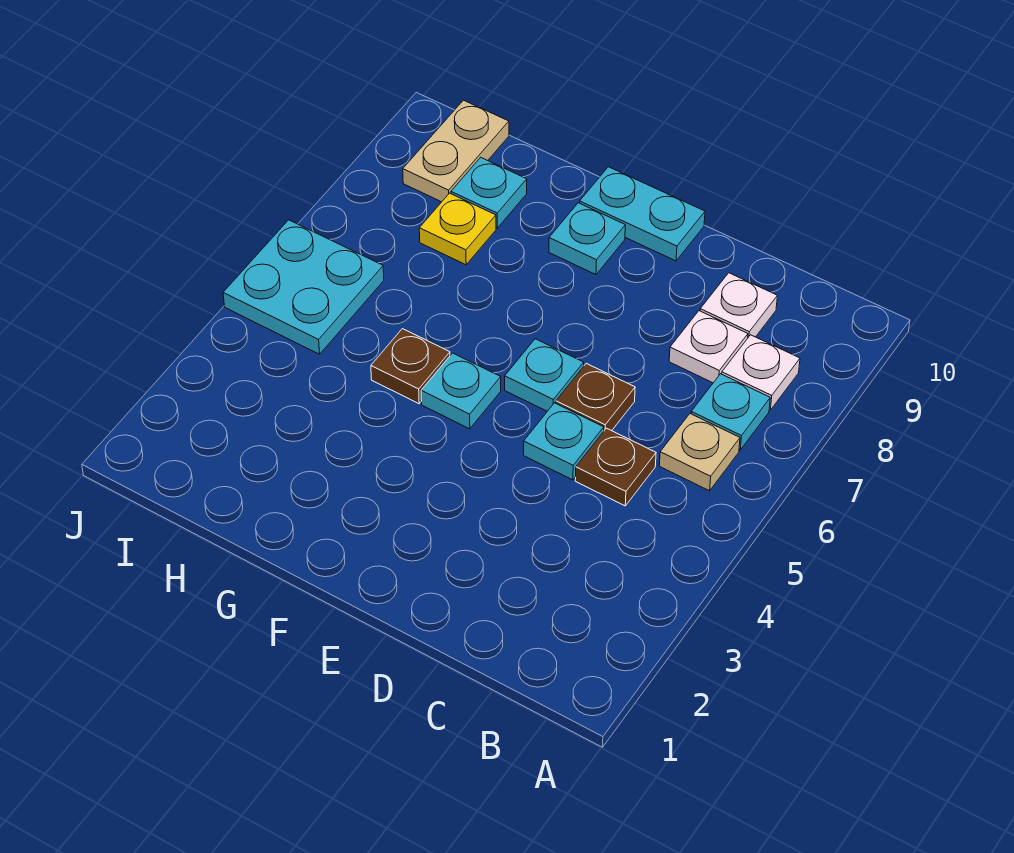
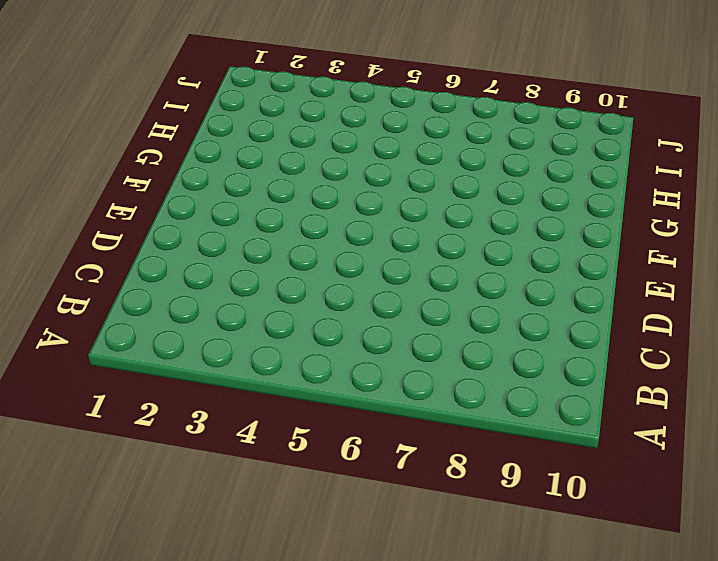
none -> tan plate B6 level 1
none -> cyan plate B7 level 1
none -> white plate B8 level 1

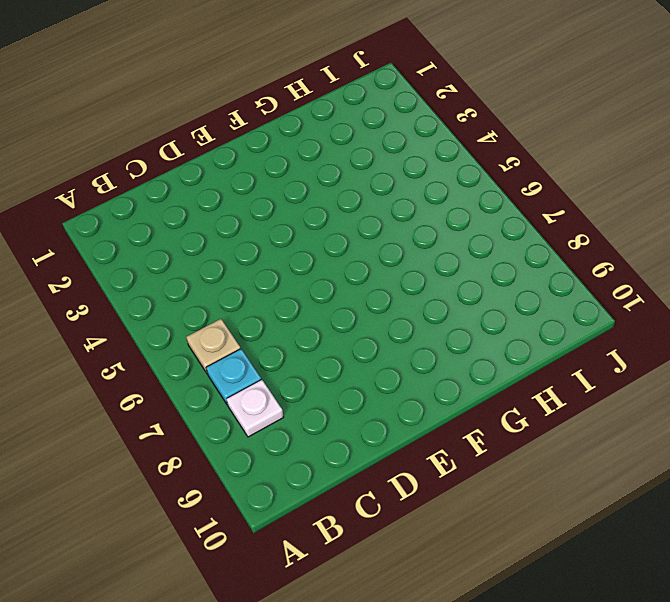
none -> brown plate C5 level 1
none -> white plate C8 level 1
none -> white plate C9 level 1

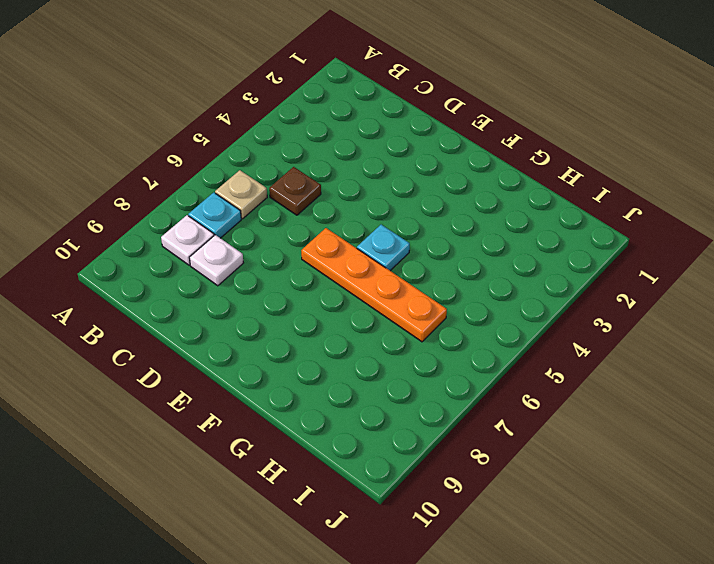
orange plate E6:H6 level 1 -> cyan plate E6 level 1
none -> white plate C9 level 1
none -> cyan plate D5 level 1
none -> brown plate D6 level 1

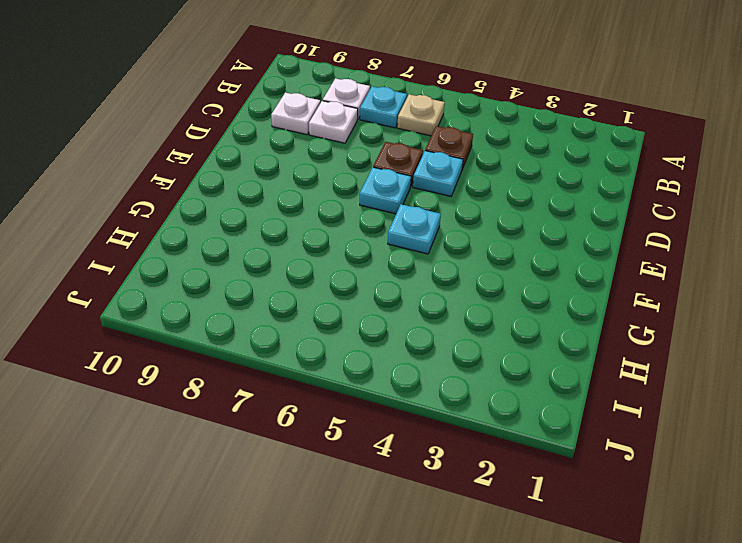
none -> cyan plate E10:F10 level 1
none -> cyan plate F9 level 1
none -> brown plate G5 level 1

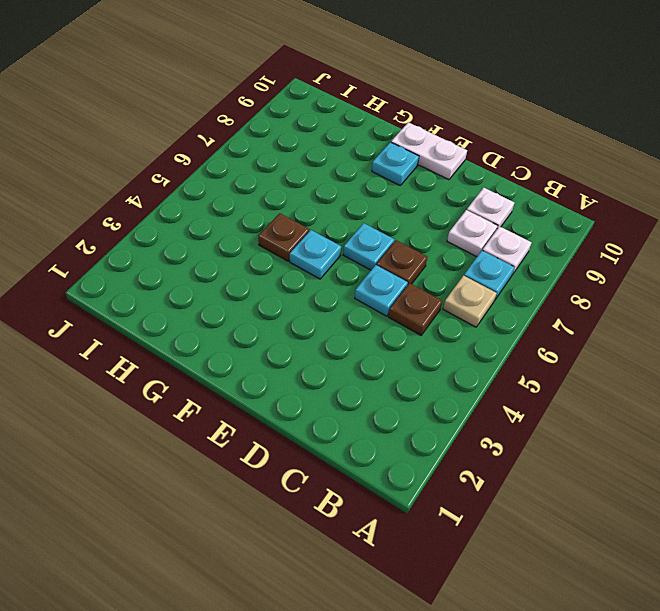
white plate E10:F10 level 1 -> cyan plate E10:F10 level 1
none -> yellow plate H8 level 1
none -> cyan plate H9 level 1
none -> cyan plate I5:J6 level 1

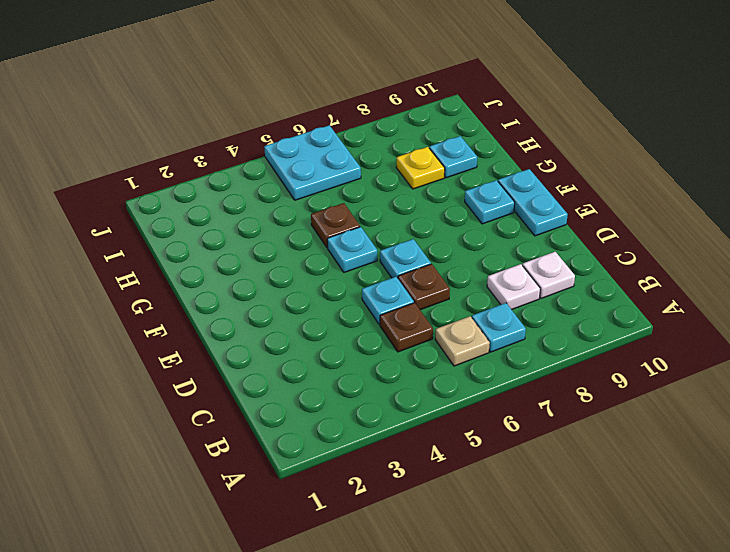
none -> white plate B8 level 1
none -> tan plate I9:I10 level 1

